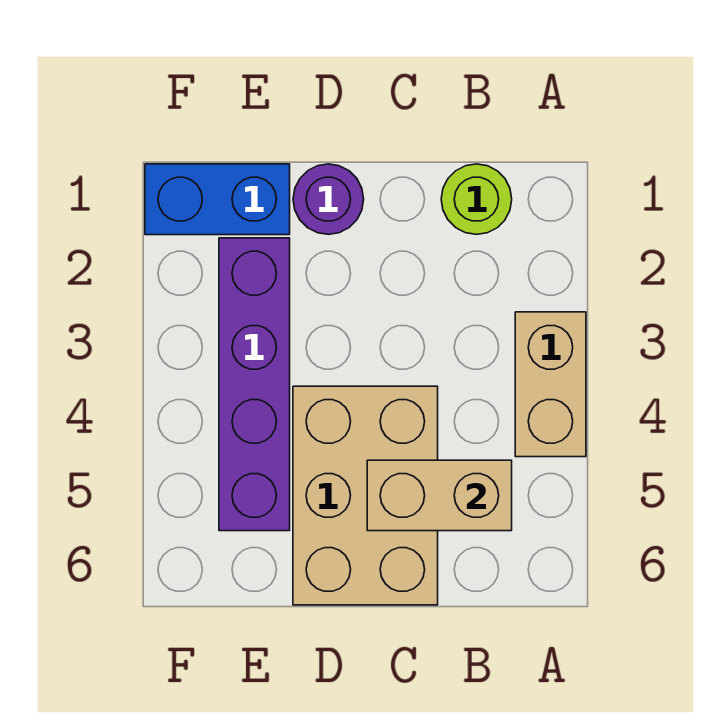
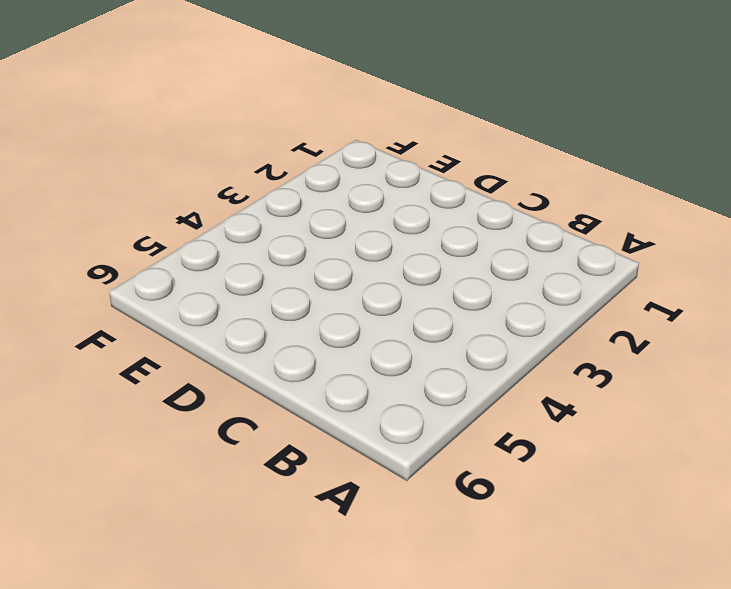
none -> tan brick A3:A4 level 1
none -> lime round brick B1 level 1

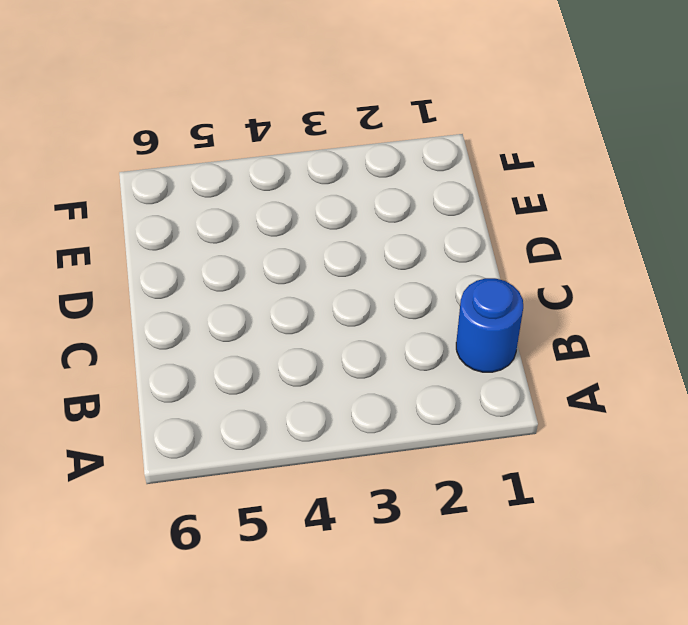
blue round brick B1 level 1 -> lime round brick B1 level 1
none -> tan brick A3:A4 level 1
none -> tan brick C4:D6 level 1

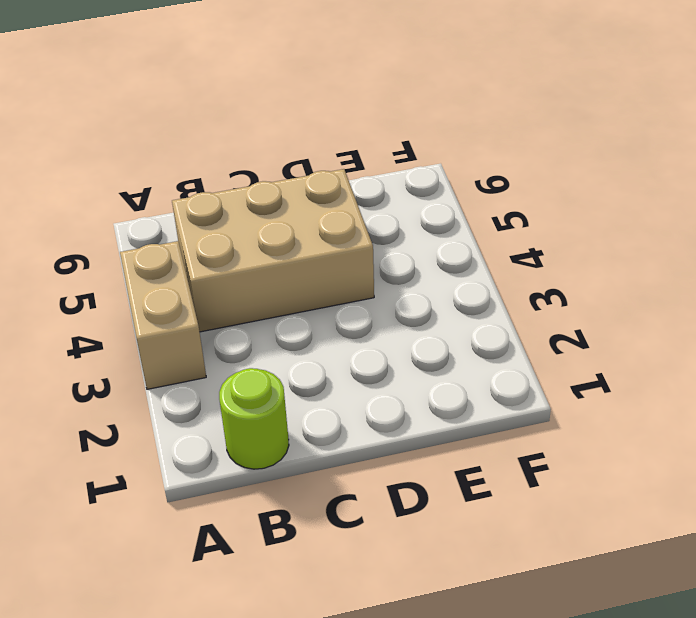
tan brick B4:D5 level 1 -> tan brick C4:D6 level 1
none -> purple round brick D1 level 1
none -> blue brick E1:F1 level 1

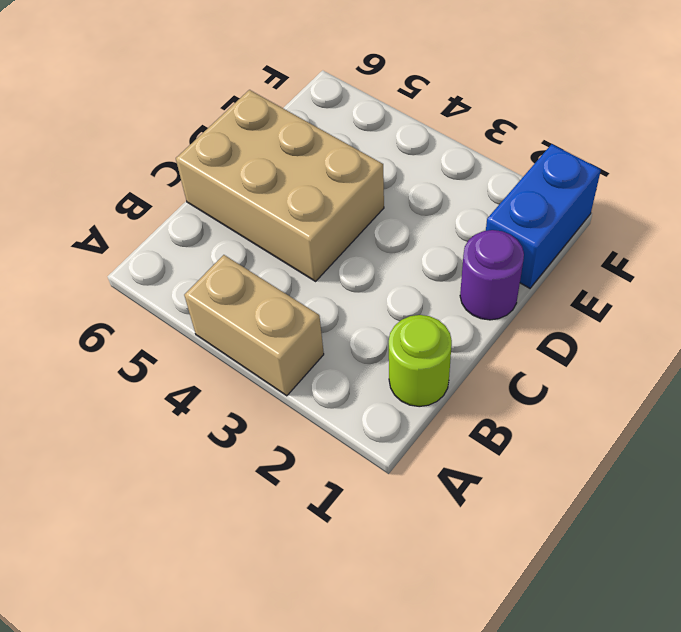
none -> purple brick E2:E5 level 1
none -> tan brick B5:C5 level 2

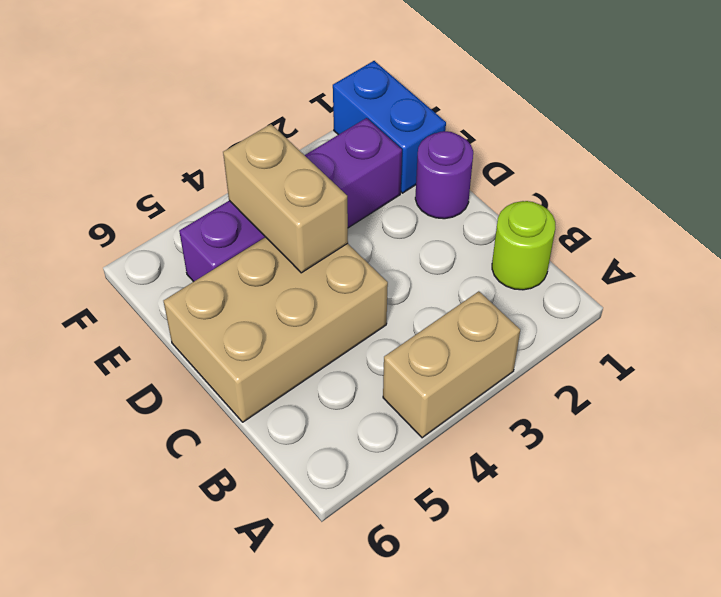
tan brick D4:E4 level 2 -> tan brick B5:C5 level 2

